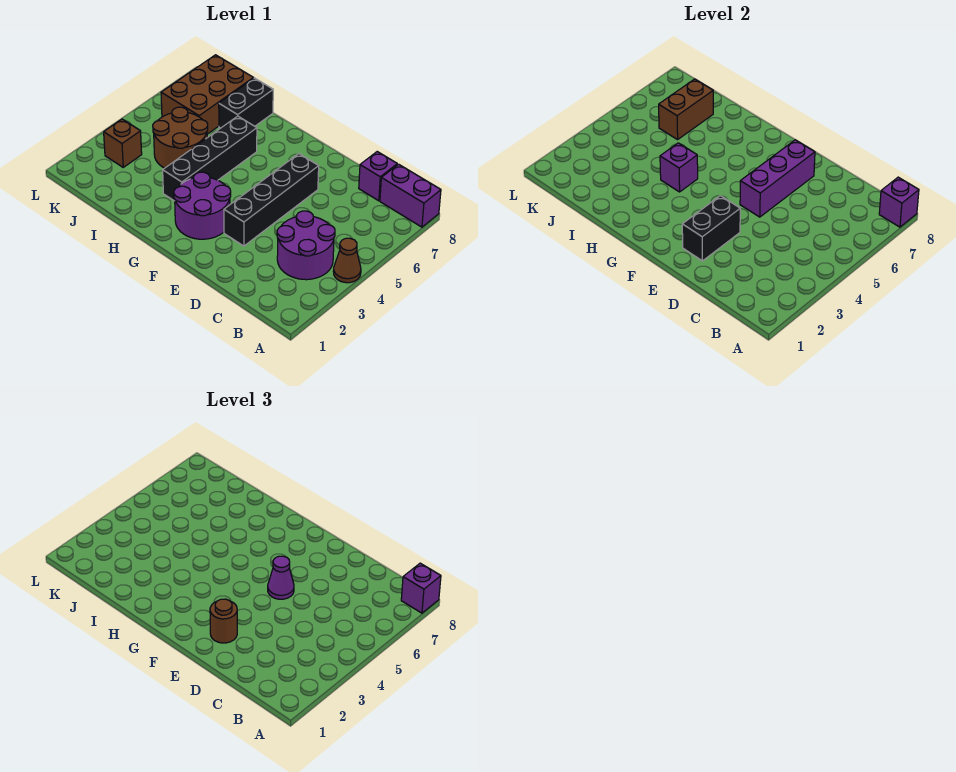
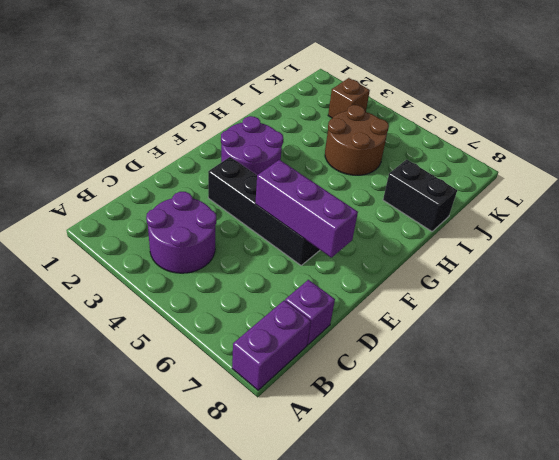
none -> brown cone A4 level 1
none -> black brick H3:H6 level 1
none -> brown brick J6:K8 level 1

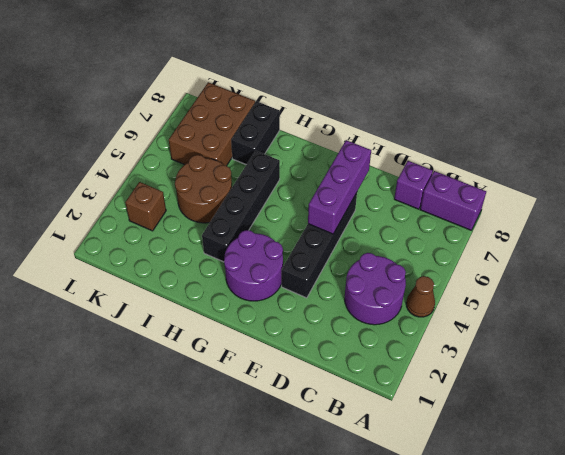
none -> purple brick A8 level 2
none -> black brick E2:E3 level 2
none -> purple brick H4 level 2

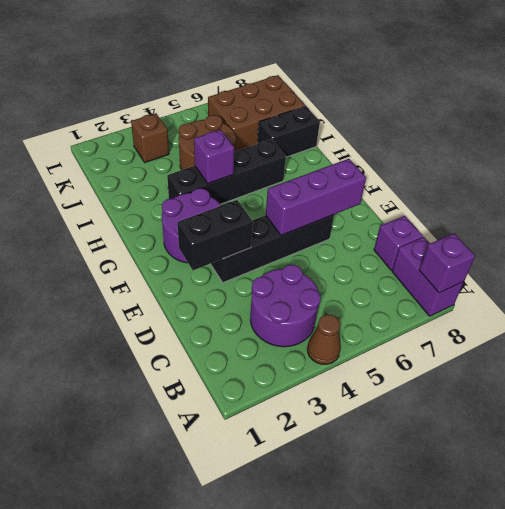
none -> brown brick J6:J7 level 2
none -> purple brick A8 level 3
none -> brown round brick E2 level 3

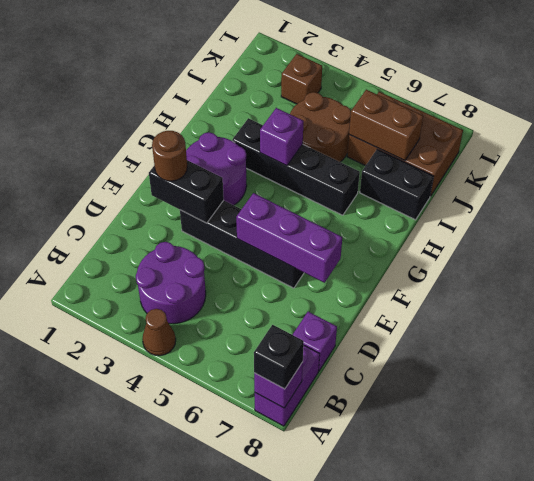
black brick A8 level 3 -> purple brick A8 level 3
none -> purple cone E5 level 3

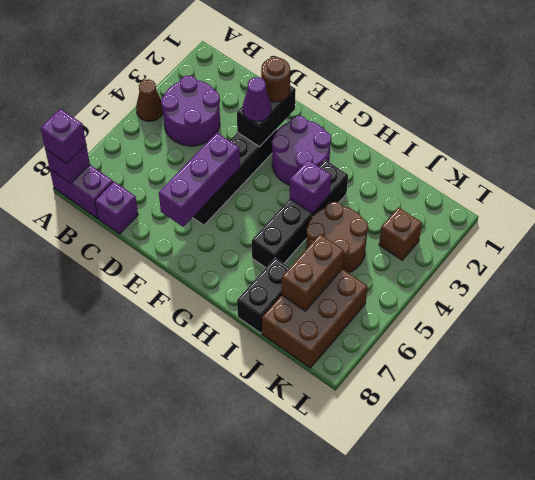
purple cone E3 level 3 -> purple cone E5 level 3

